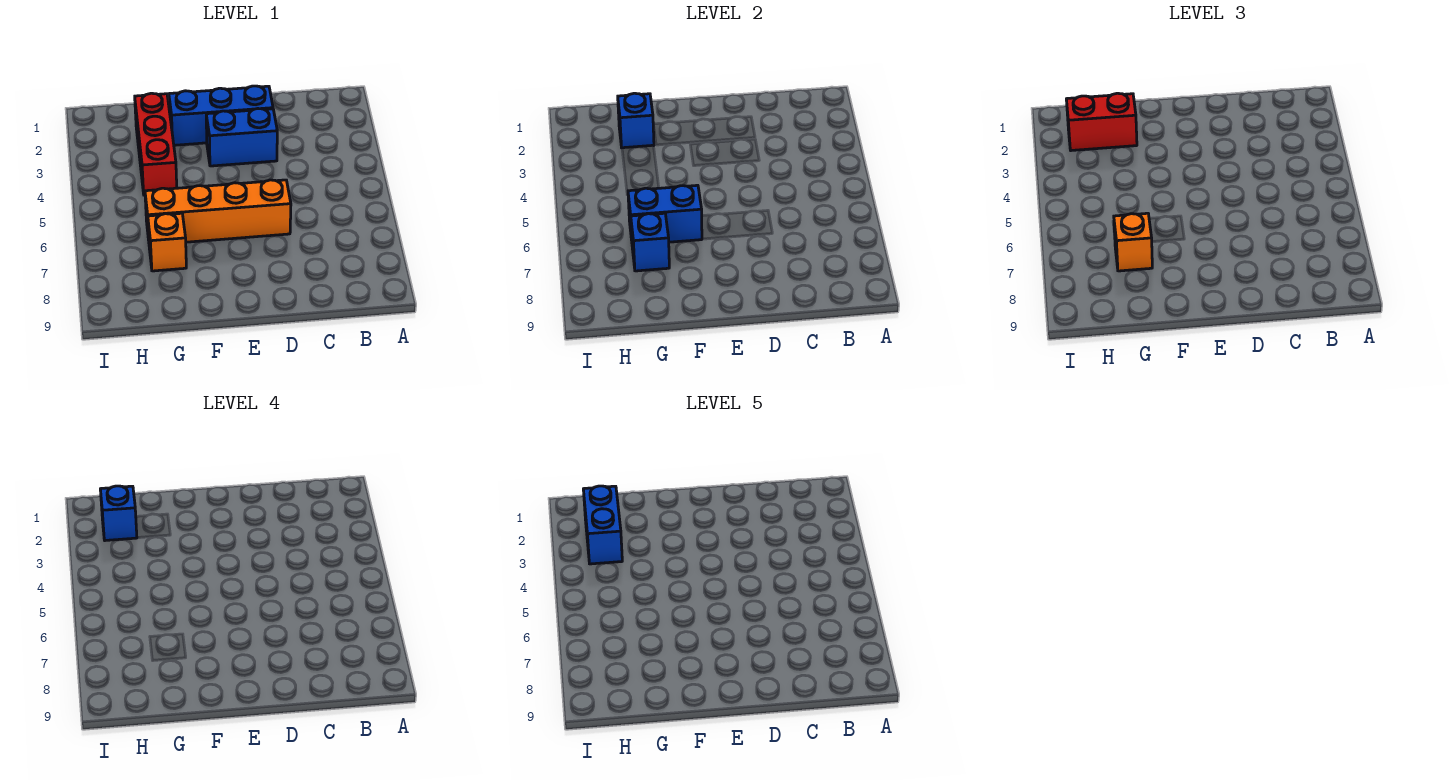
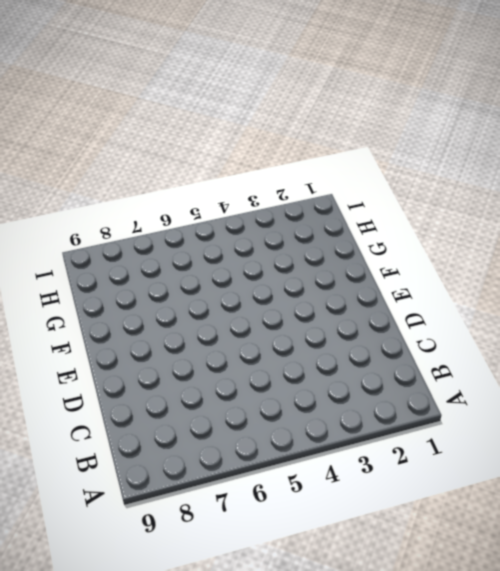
none -> blue brick D2:F2 level 1
none -> blue brick D3:E3 level 1
none -> orange brick D6:G6 level 1

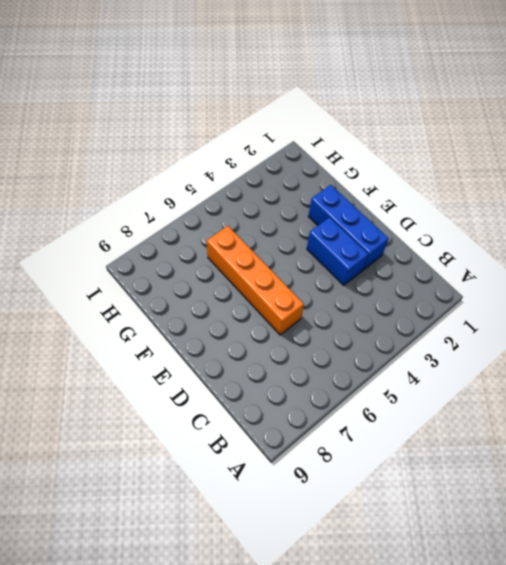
none -> red brick G2:G4 level 1
none -> orange brick G7 level 1
none -> blue brick F6:G6 level 2

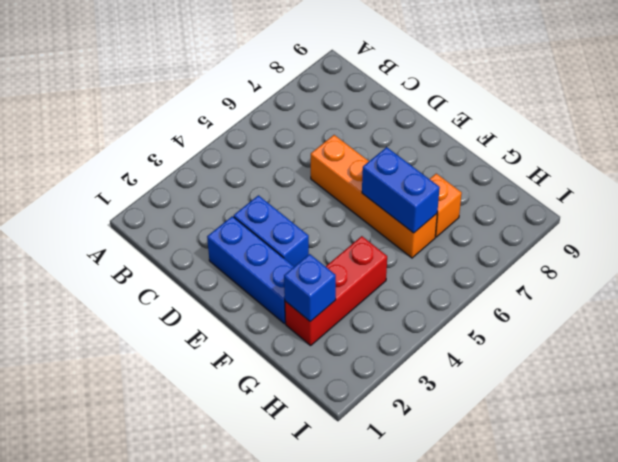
none -> blue brick G7 level 2
none -> red brick G2:H2 level 3
none -> orange brick G7 level 3

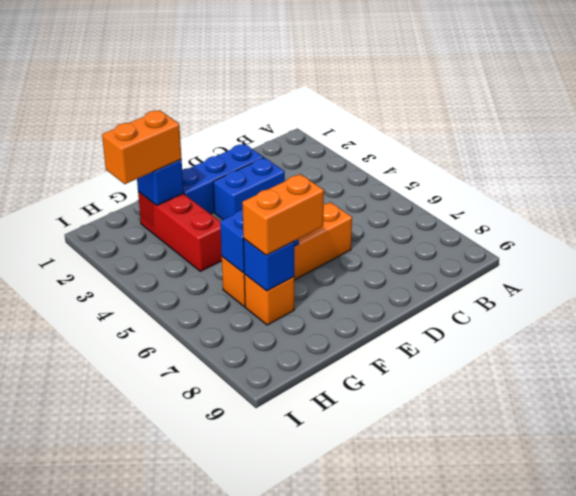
orange brick F7:G7 level 3 -> orange brick G7 level 3
orange brick G2:H2 level 3 -> red brick G2:H2 level 3
none -> blue brick H2 level 4
none -> blue brick H2:H3 level 5

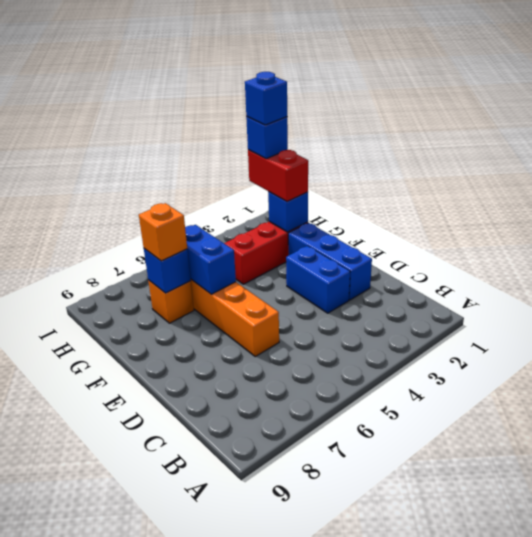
blue brick H2 level 5 -> blue brick H2:H3 level 5

